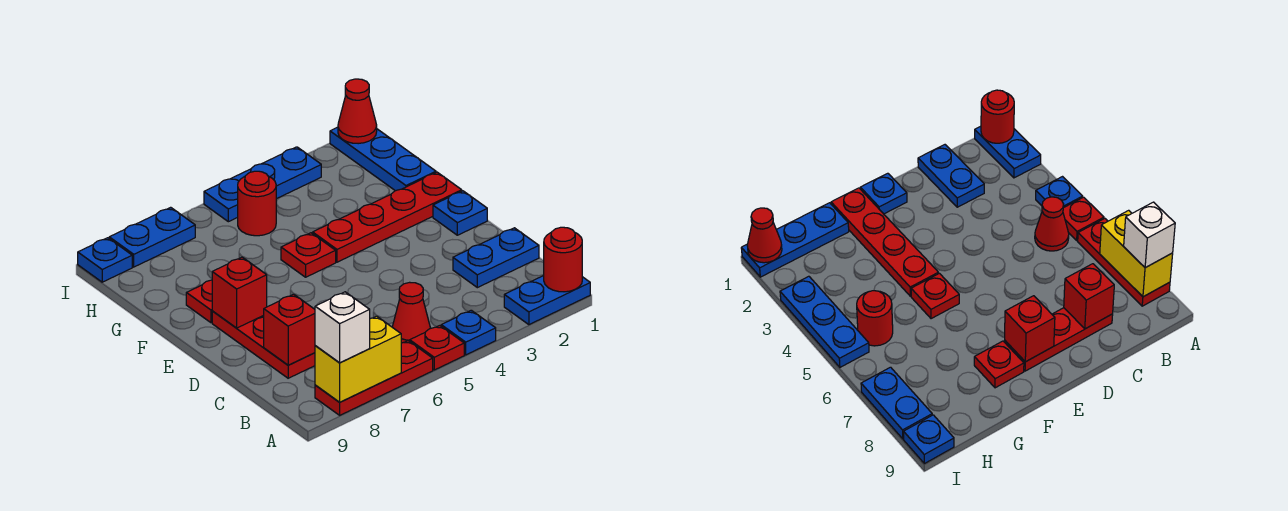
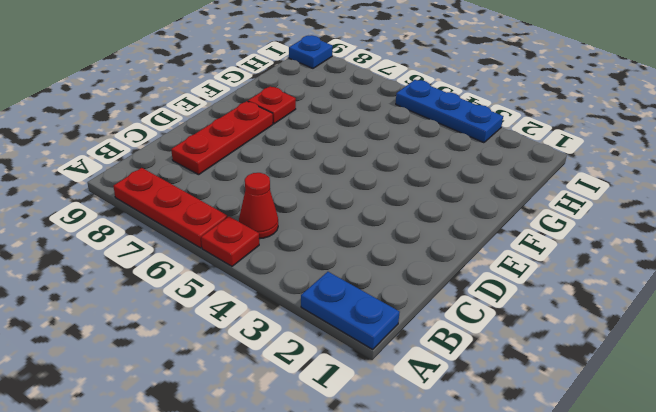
none -> blue plate A4 level 1
none -> blue plate C1:C2 level 1
none -> blue plate E1 level 1

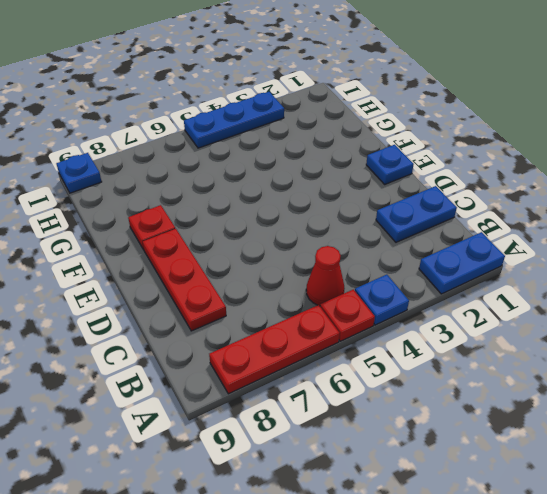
none -> red plate F1:F4 level 1
none -> red plate F5 level 1
none -> blue plate G1:I1 level 1

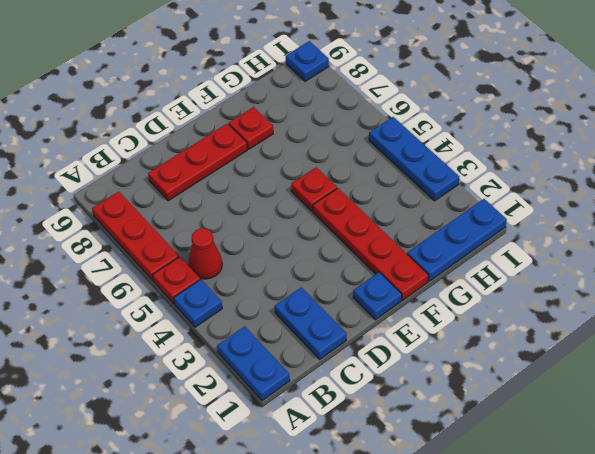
none -> red round brick H5 level 1
none -> blue plate I7:I8 level 1
none -> red round brick A1 level 2

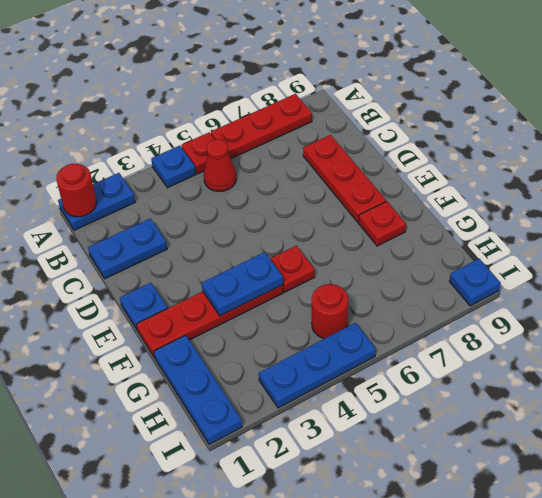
blue plate F3:F4 level 2 -> blue plate I7:I8 level 1
none -> yellow brick A7:A8 level 2
none -> red brick C8 level 2
none -> red brick E8 level 2

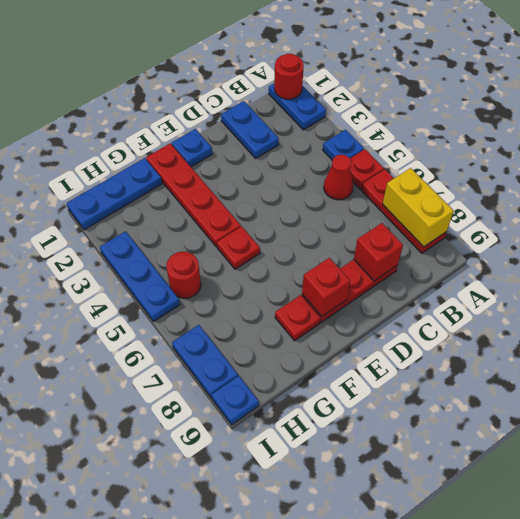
none -> red cone I1 level 2
none -> white brick A8 level 3

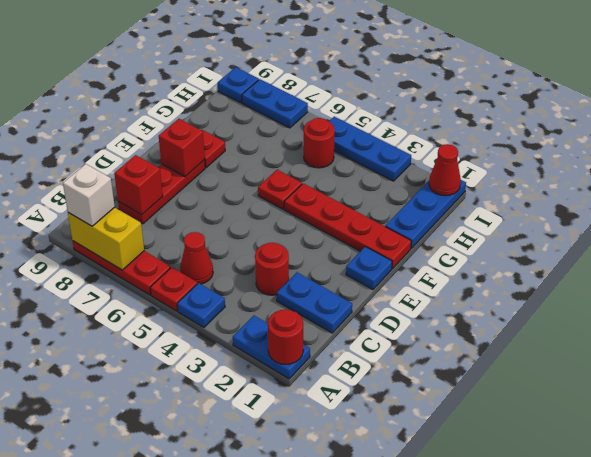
red round brick C3 level 1 -> none

